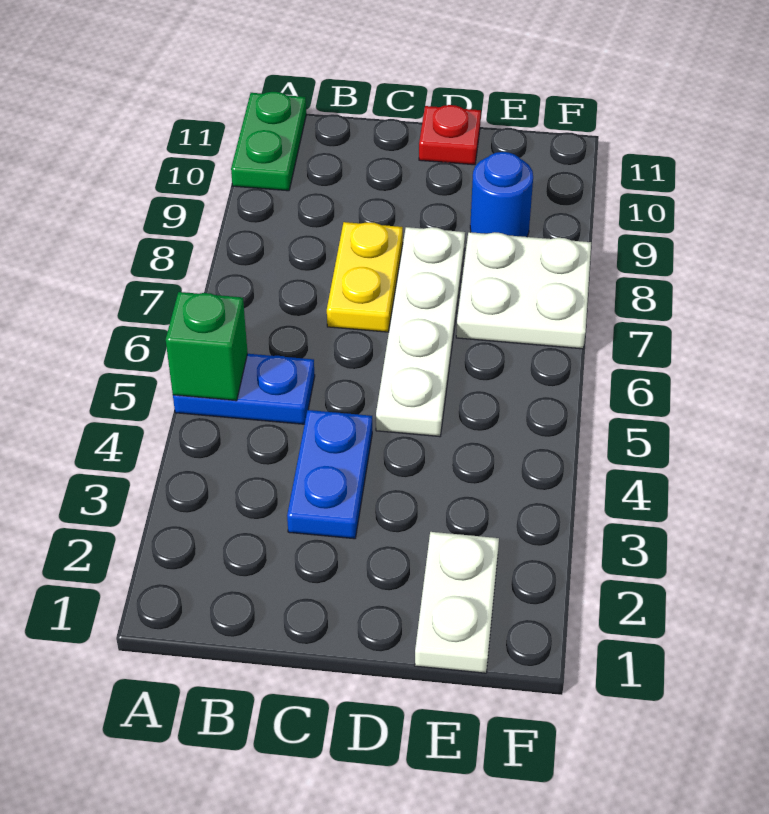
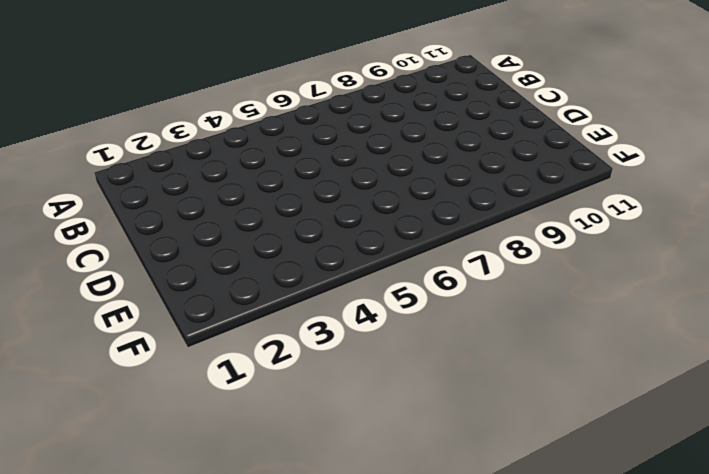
none -> blue plate A5:B5 level 1
none -> green plate A10:A11 level 1

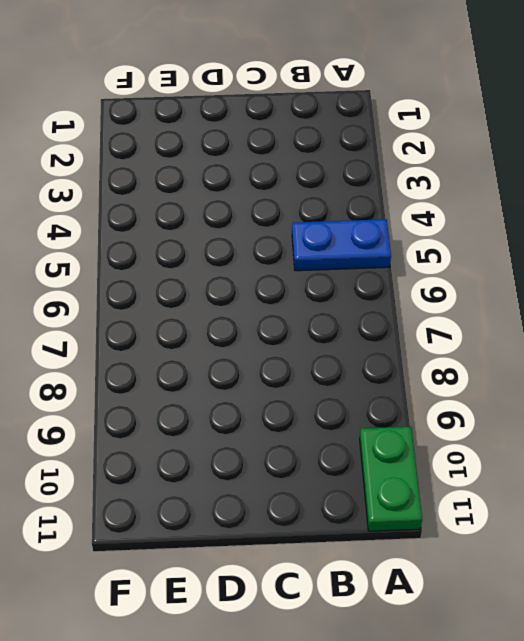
none -> blue plate C3:C4 level 1
none -> yellow plate C7:C8 level 1

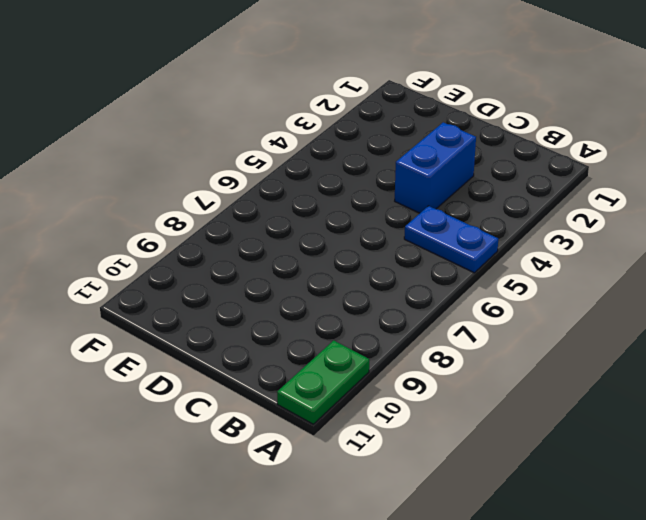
blue brick C3:C4 level 1 -> blue plate C3:C4 level 1
none -> yellow plate C7:C8 level 1
none -> white plate D5:D8 level 1

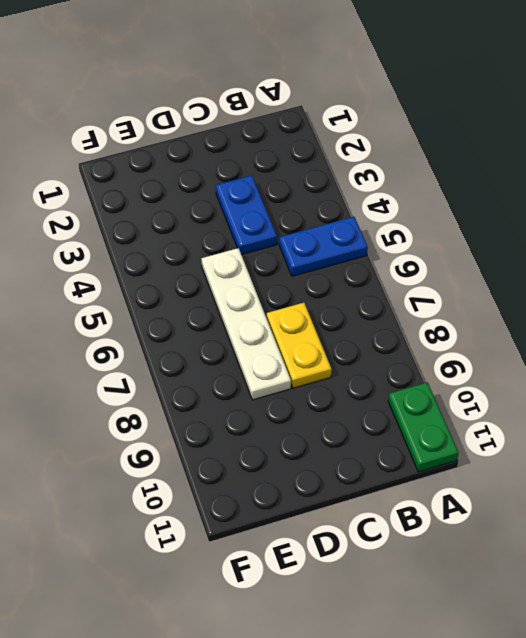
none -> red plate D11 level 1
none -> white plate E1:E2 level 1

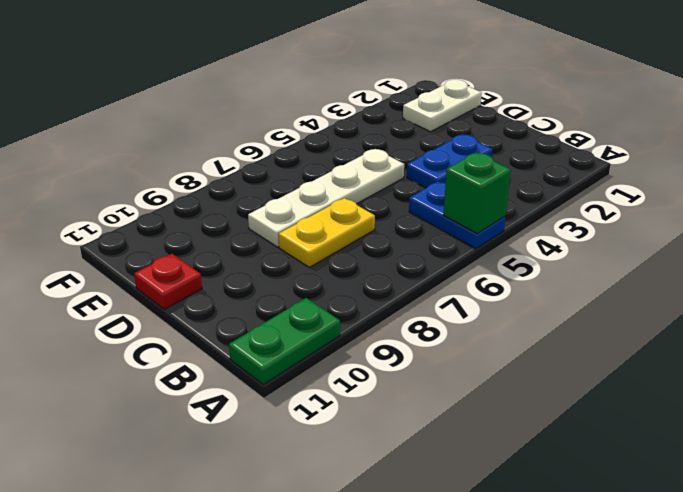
none -> white plate E7:F8 level 1
none -> blue round brick E9 level 1

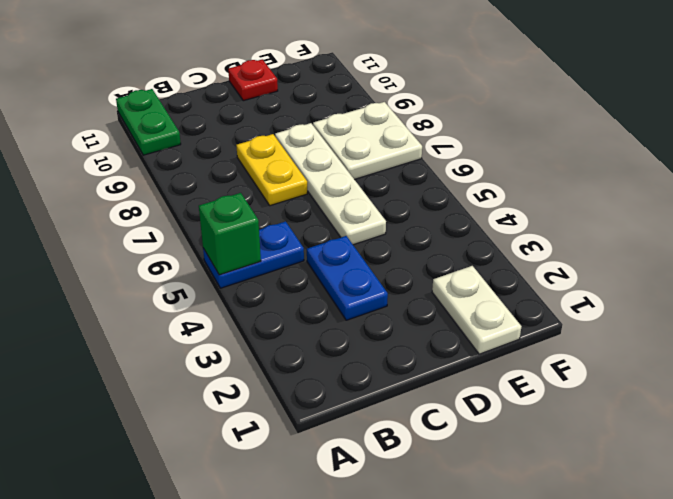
none -> blue round brick E9 level 1

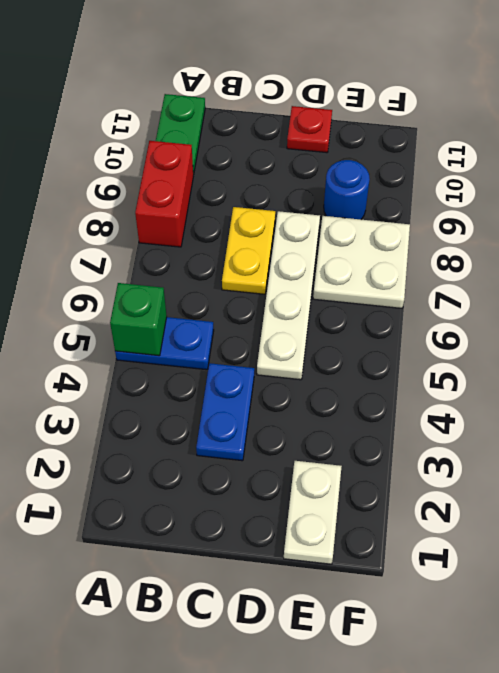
red brick A8:A9 level 1 -> none

